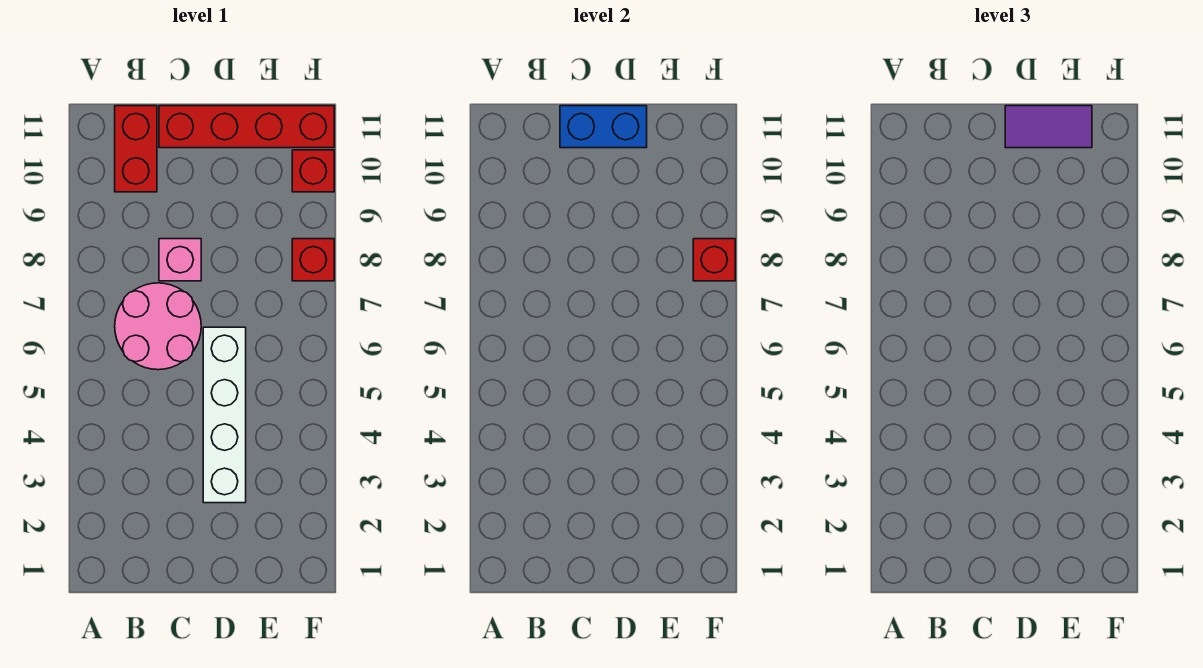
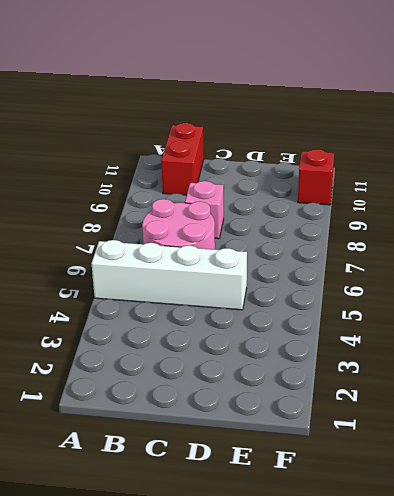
white brick A5:D5 level 1 -> white brick D3:D6 level 1
none -> red brick C11:F11 level 1
none -> red brick F8 level 1

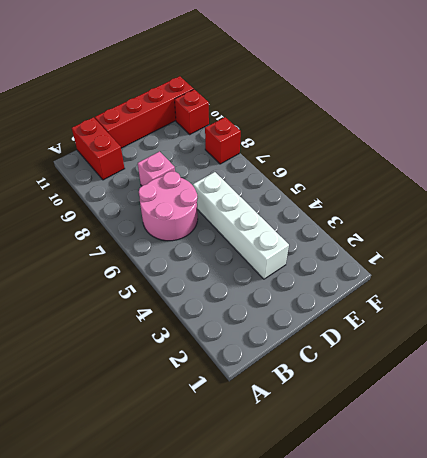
none -> blue brick C11:D11 level 2
none -> red brick F8 level 2

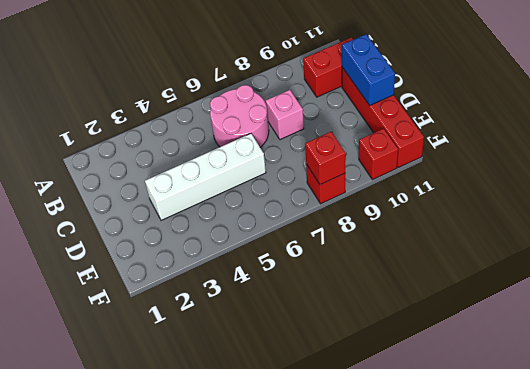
none -> purple tile D11:E11 level 3

